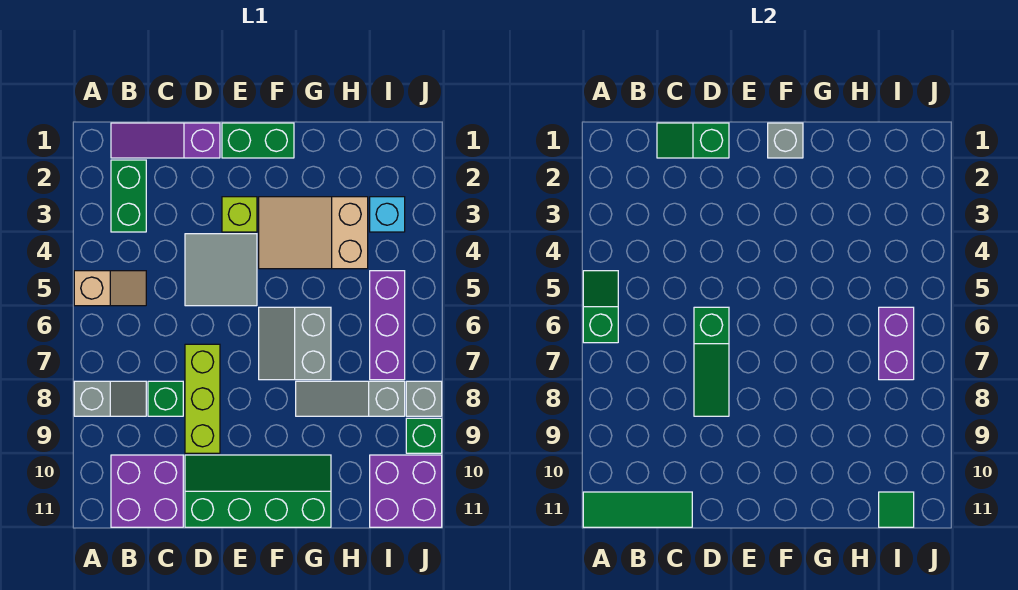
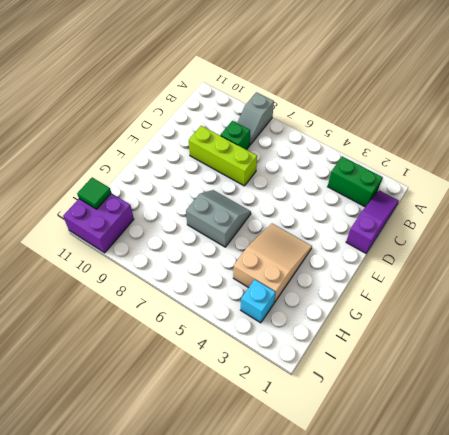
none -> tan slope A5:B5 level 1 top A
none -> purple brick B10:C11 level 1
none -> grey tile D4:E5 level 1

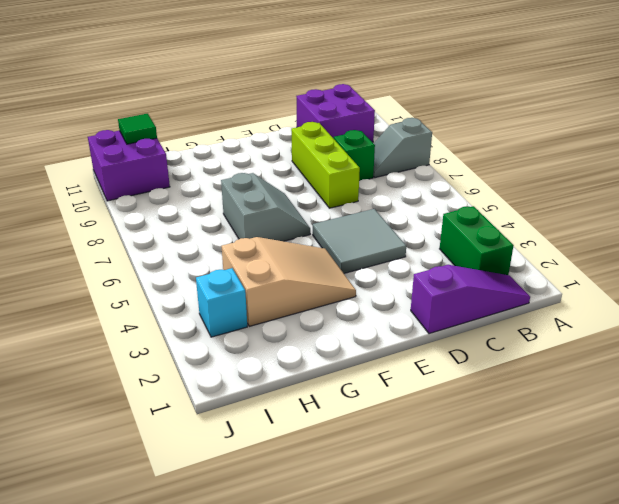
none -> tan slope A5:B5 level 1 top A
none -> green slope D10:G11 level 1 top 11
none -> green brick E1:F1 level 1

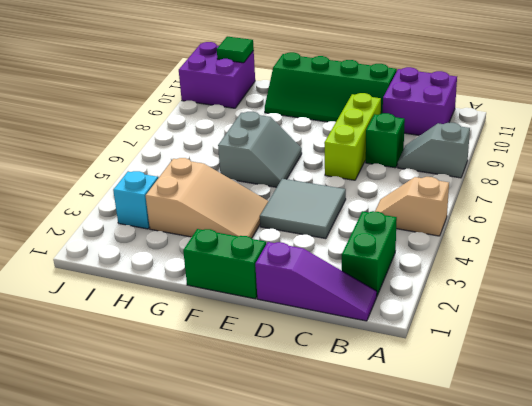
none -> lime brick E3 level 1
none -> grey slope G8:I8 level 1 top I
none -> purple brick I5:I7 level 1

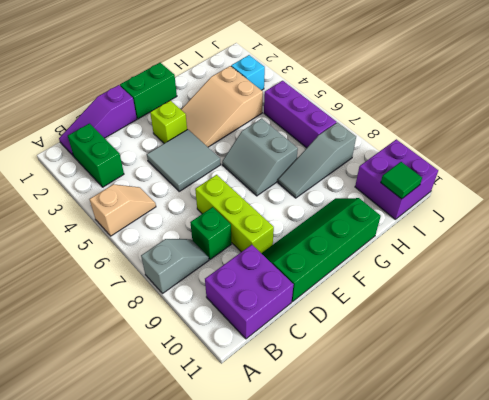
none -> grey brick J8 level 1
none -> green brick J9 level 1
none -> green slope A5:A6 level 2 top 6

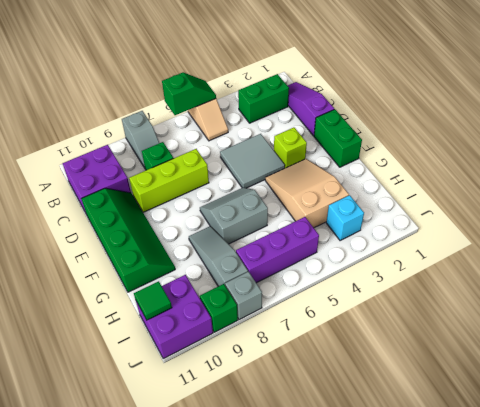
none -> green tile A11:C11 level 2
none -> green slope C1:D1 level 2 top D
none -> green slope D6:D8 level 2 top 6

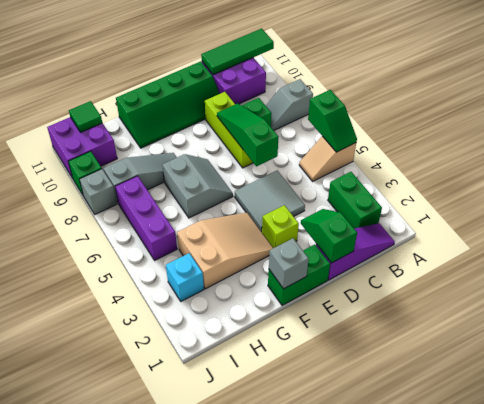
green slope D1:D2 level 2 top 1 -> green slope C1:D1 level 2 top D
none -> purple brick I6:I7 level 2

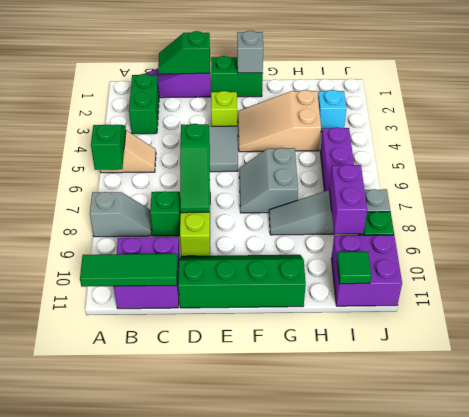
purple brick I8:I9 level 2 -> purple brick I6:I7 level 2

